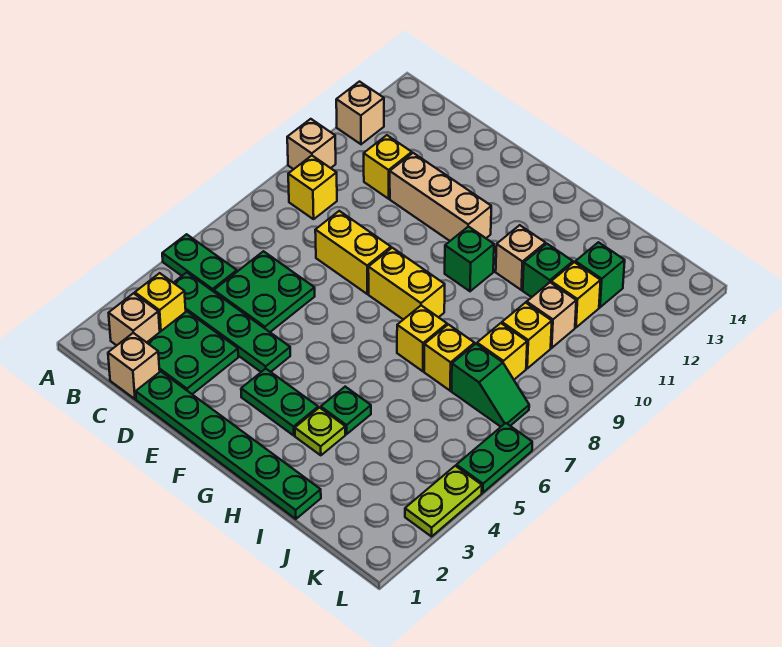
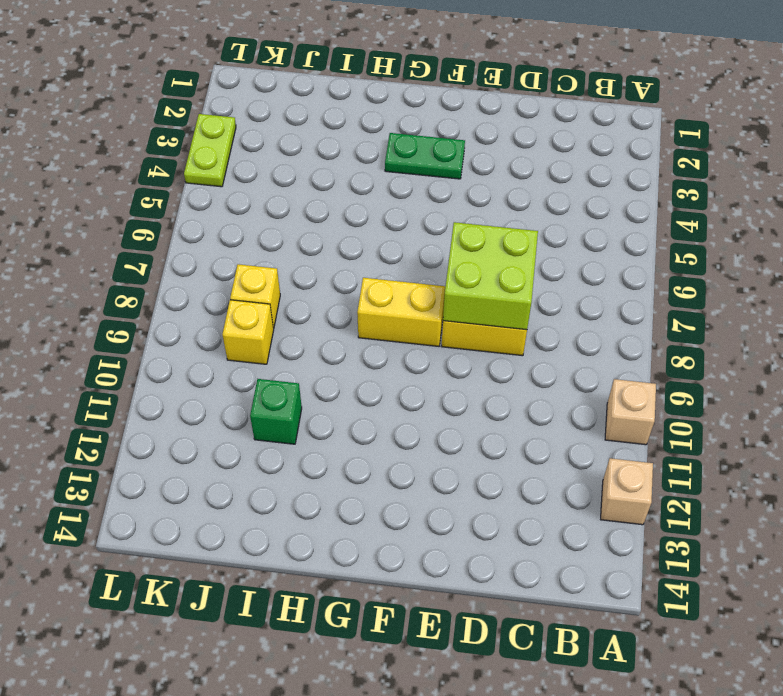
lime brick D7:E8 level 2 -> none
none -> green plate A5:B5 level 1
none -> tan brick B2 level 1
none -> yellow brick B3 level 1
none -> green plate B4:E4 level 1

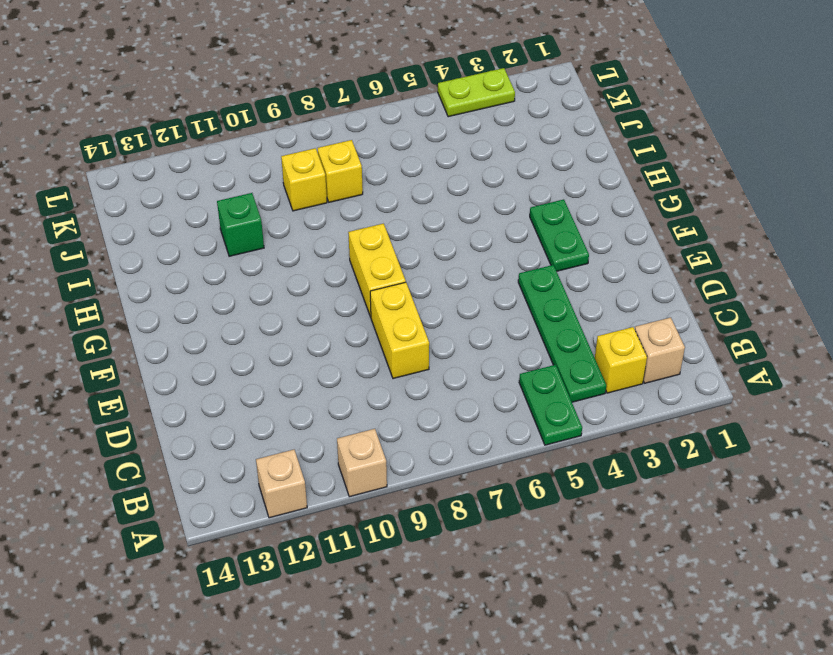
none -> yellow brick B9 level 1
none -> tan brick C1 level 1
none -> green plate C2:D3 level 1
none -> green plate C5:D6 level 1

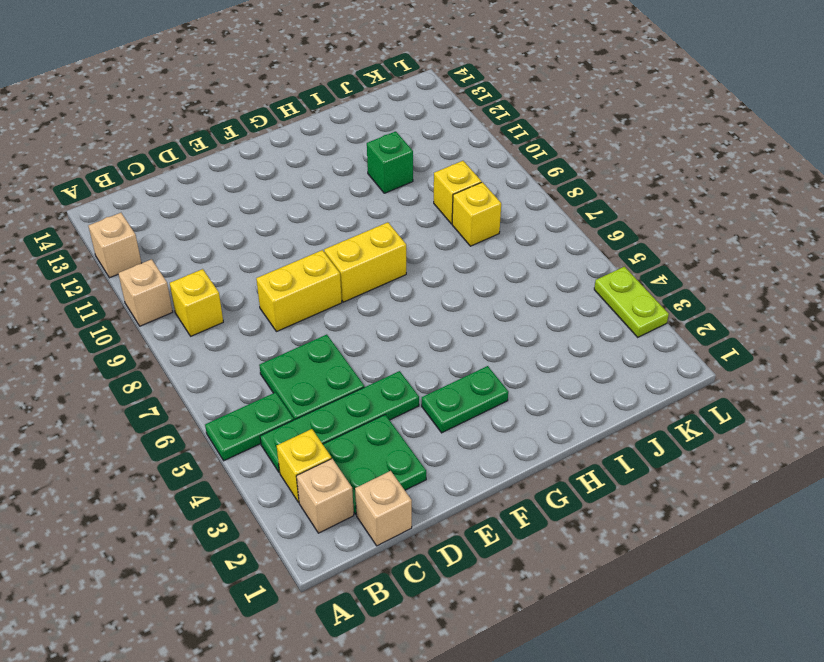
none -> yellow brick C11 level 1
none -> green plate D1:I1 level 1
none -> tan brick D11:F11 level 1
none -> green brick G10 level 1

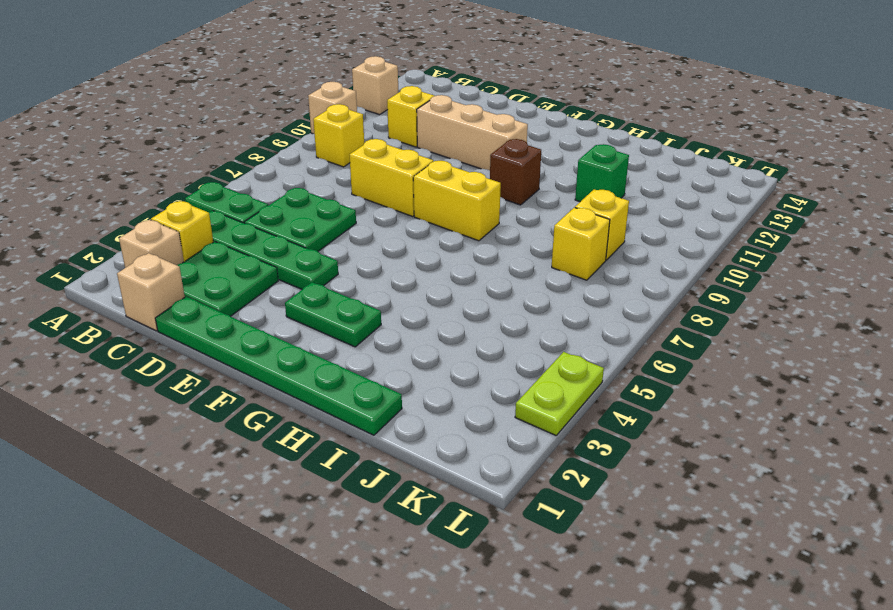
brown brick G10 level 1 -> green brick G10 level 1
none -> lime plate H3 level 1
none -> green plate H4 level 1
none -> yellow brick H7 level 1
none -> tan brick H11 level 1

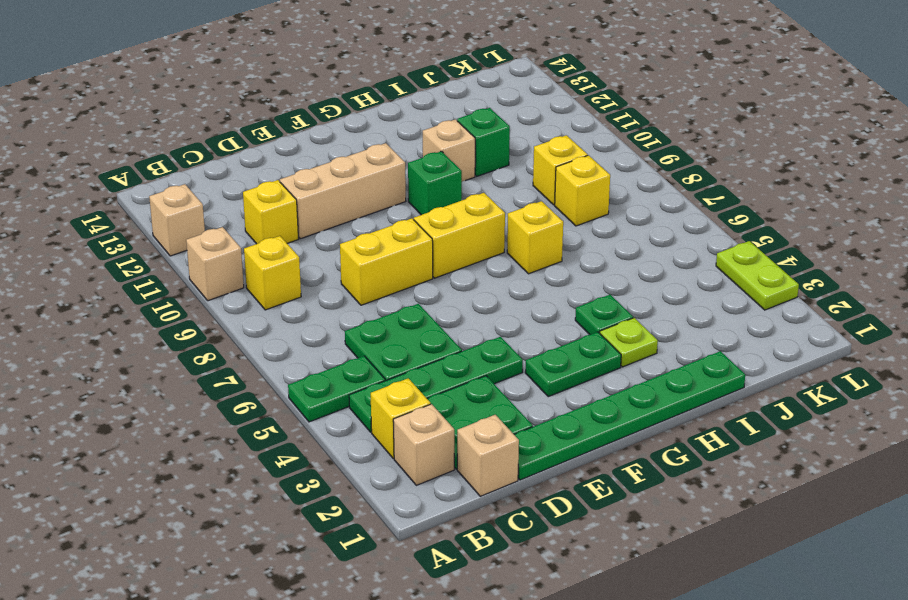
none -> yellow brick I7 level 1
none -> green slope J7:K7 level 1 top J
none -> tan brick J10 level 1
none -> yellow brick J11 level 1

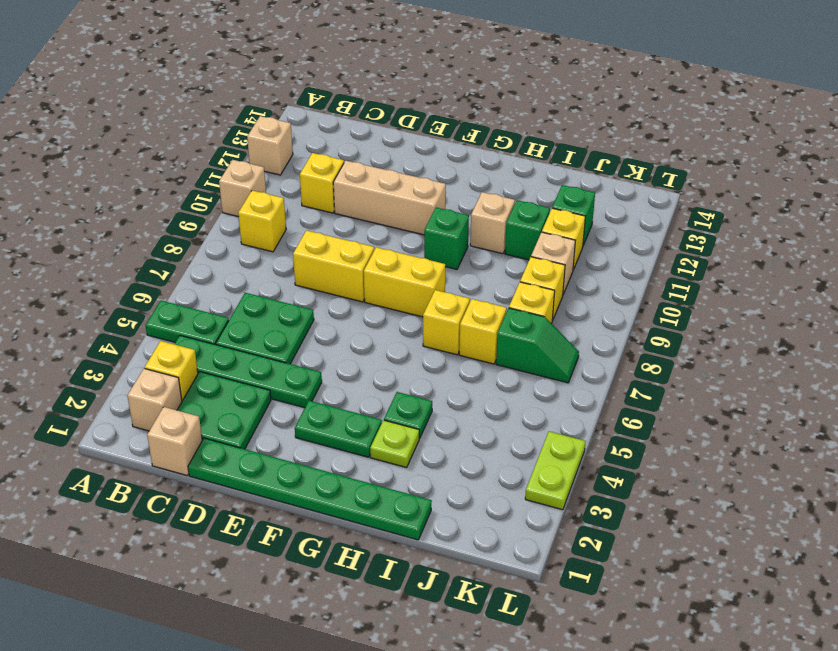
none -> green plate L5:L6 level 1

